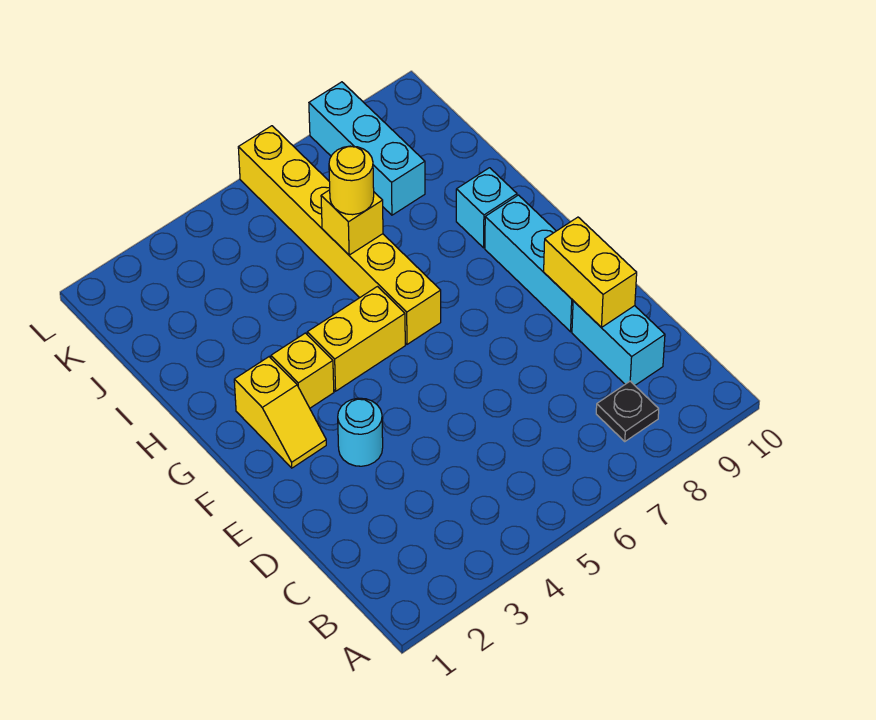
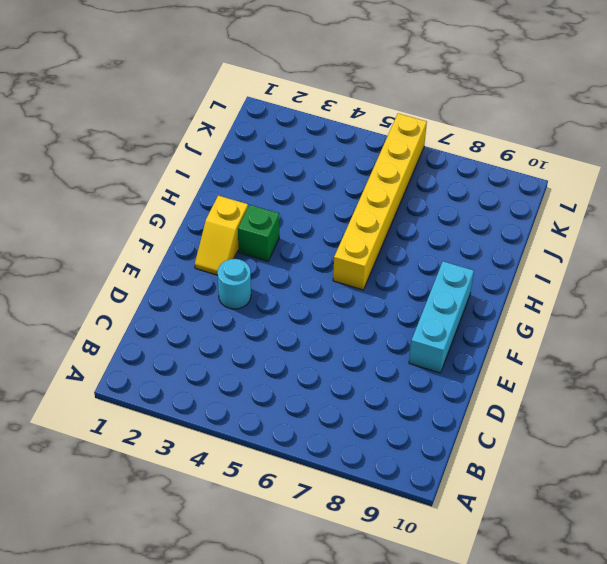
green brick G3 level 1 -> yellow brick G3 level 1
none -> black plate B8 level 1
none -> cyan brick C9:D9 level 1
none -> yellow brick G4:G5 level 1

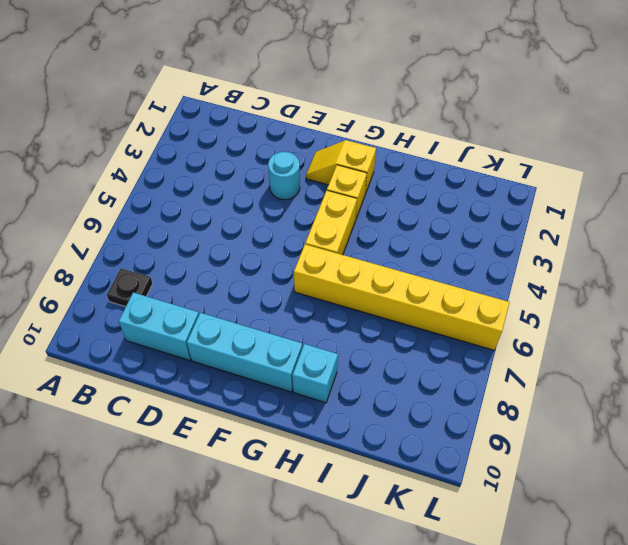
none -> cyan brick J8:L8 level 1
none -> yellow brick D9:E9 level 2
none -> yellow brick I6 level 2

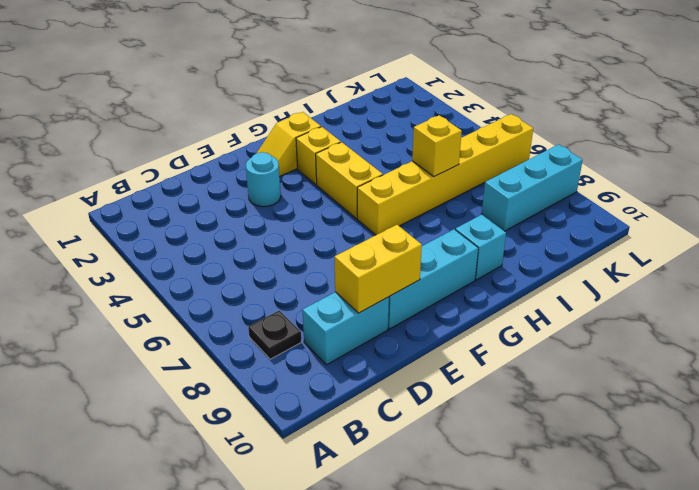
none -> yellow round brick I6 level 3

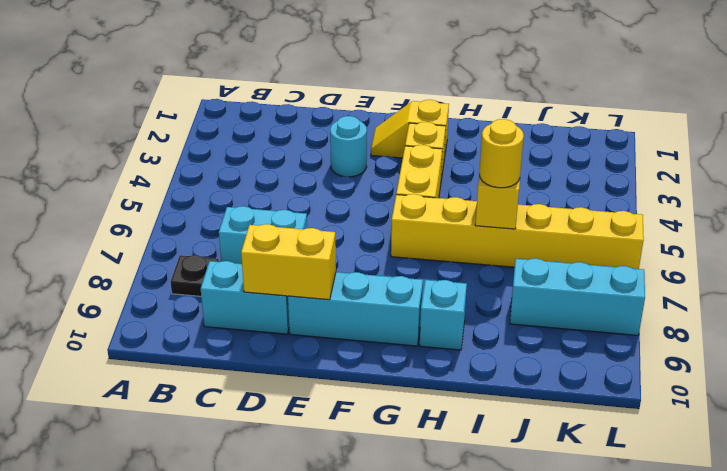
cyan brick C7:D7 level 1 -> none

